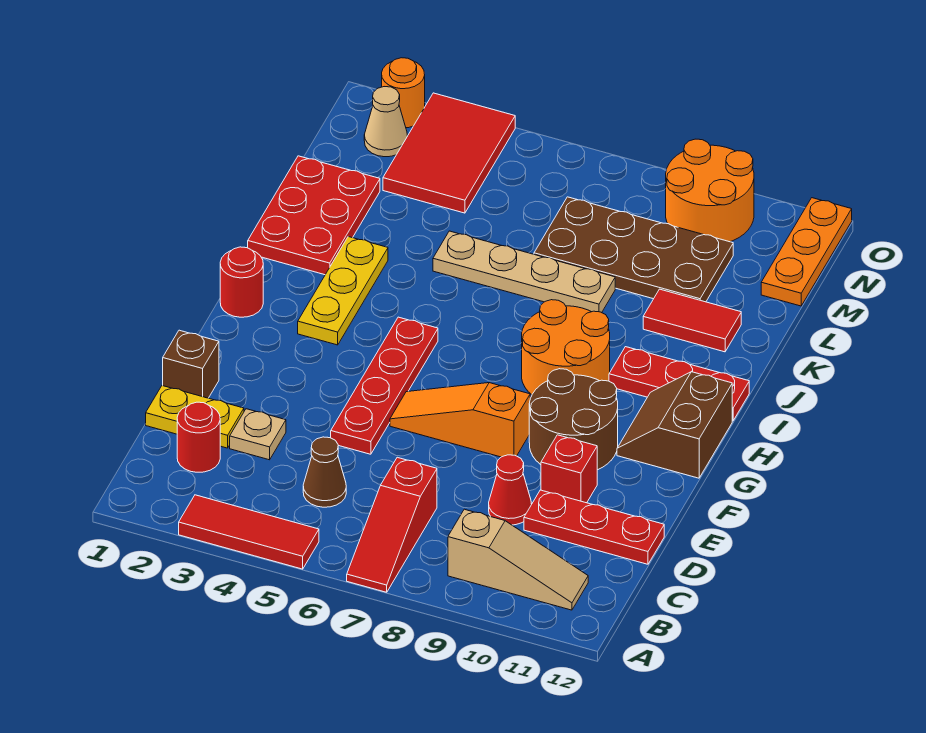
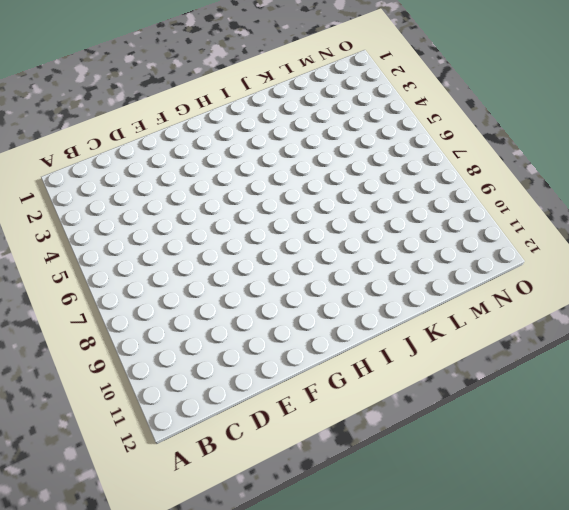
none -> red tile A3:A5 level 1
none -> red slope A7:C7 level 1 top C
none -> tan slope B9:B11 level 1 top 9

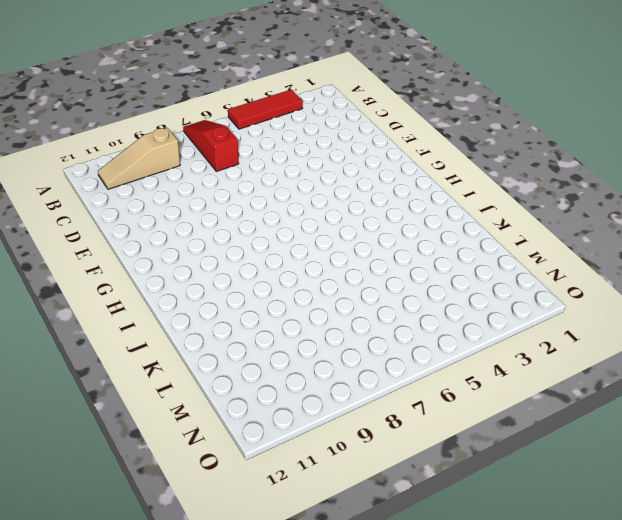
none -> red round brick C2 level 1
none -> brown cone C5 level 1
none -> yellow plate D1:D2 level 1

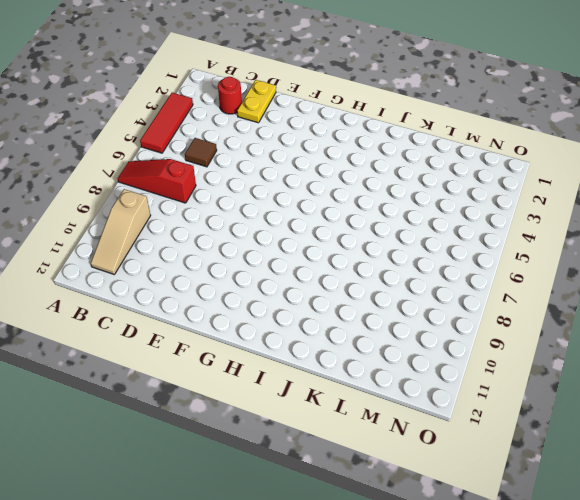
brown tile C5 level 1 -> brown cone C5 level 1
none -> tan plate D3 level 1
none -> red cone D9 level 1
none -> red plate D10:D12 level 1

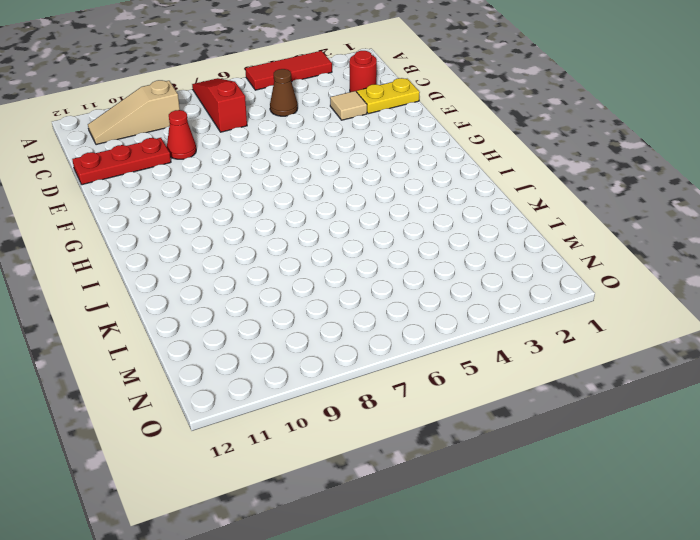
tan tile D3 level 1 -> tan plate D3 level 1
none -> brown brick E1 level 1
none -> red plate E5:H5 level 1
none -> red brick E10 level 1

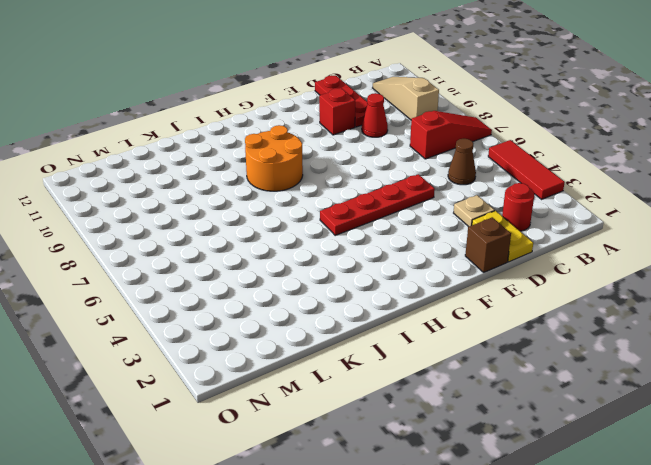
none -> orange slope F6:F8 level 1 top 8
none -> brown round brick F9:G10 level 1
none -> brown slope G11:H12 level 1 top 12

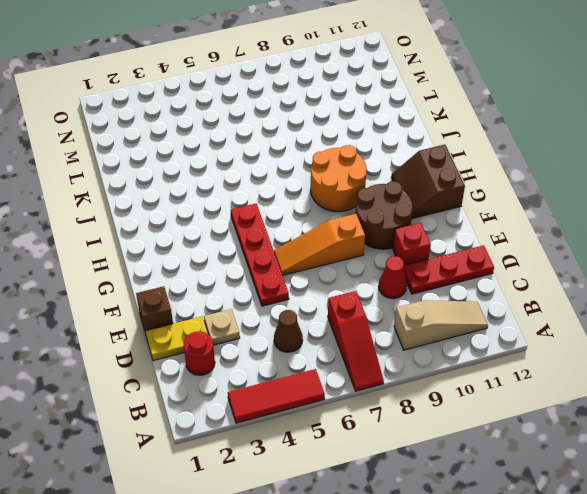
none -> red round brick H1 level 1
none -> yellow plate H3:J3 level 1
none -> red plate I10:I12 level 1

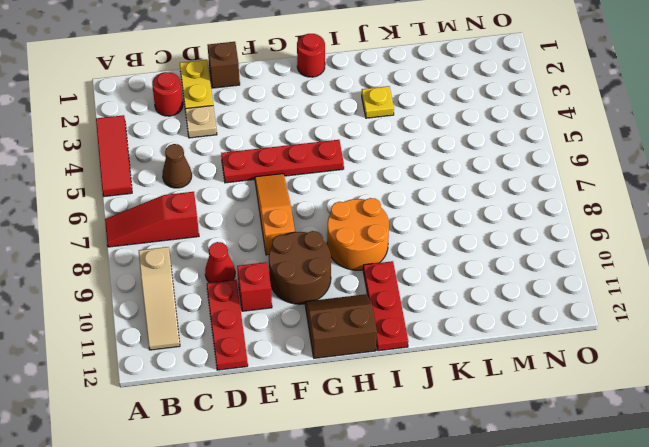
yellow plate J3 level 1 -> yellow plate H3:J3 level 1
none -> red plate J1:L2 level 1
none -> tan plate K5:K8 level 1
none -> red tile K10:K11 level 1

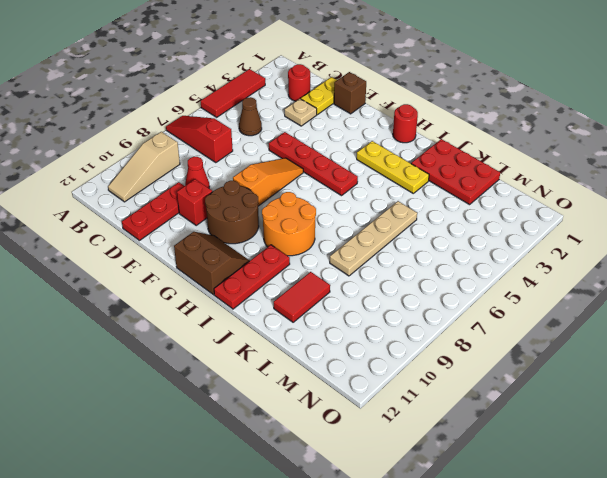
none -> brown plate L7:M10 level 1
none -> red tile M3:O4 level 1
none -> orange plate M12:O12 level 1

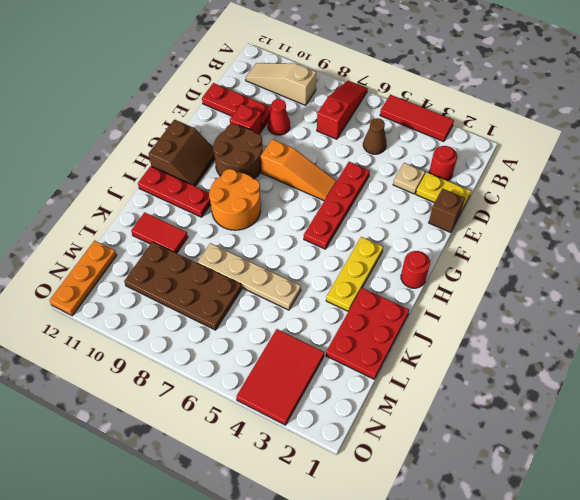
none -> tan cone N2 level 1
none -> orange round brick N9:O10 level 1
none -> orange round brick O2 level 1

